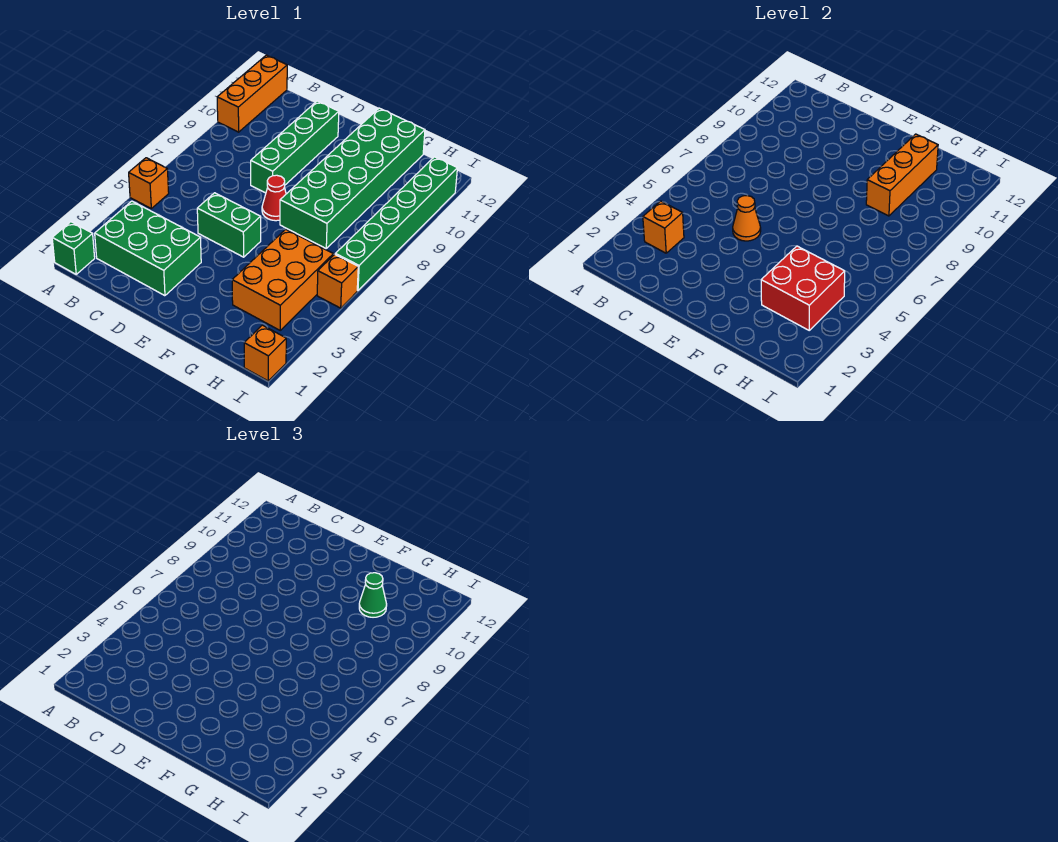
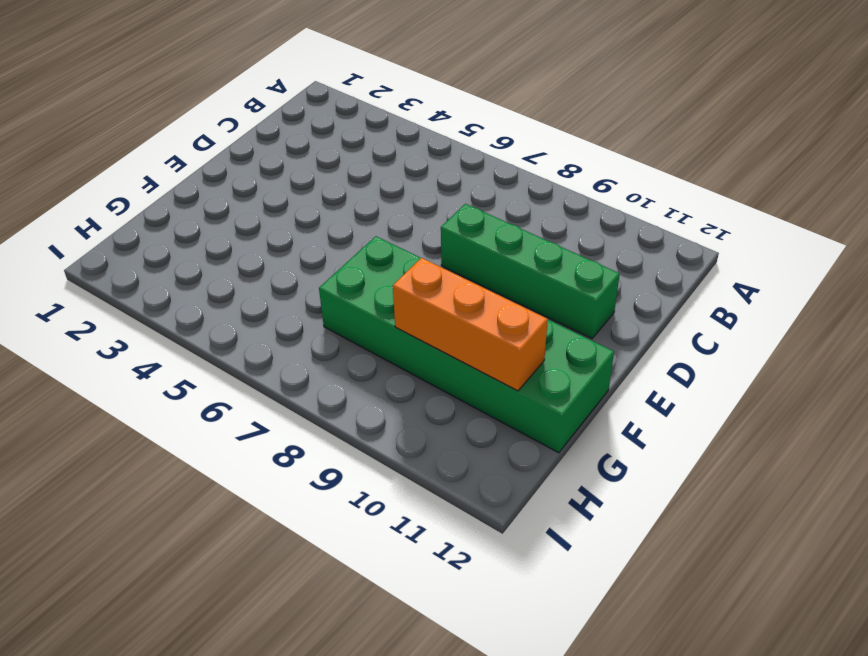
none -> green brick A1 level 1
none -> orange brick A5 level 1
none -> orange brick A10:A12 level 1

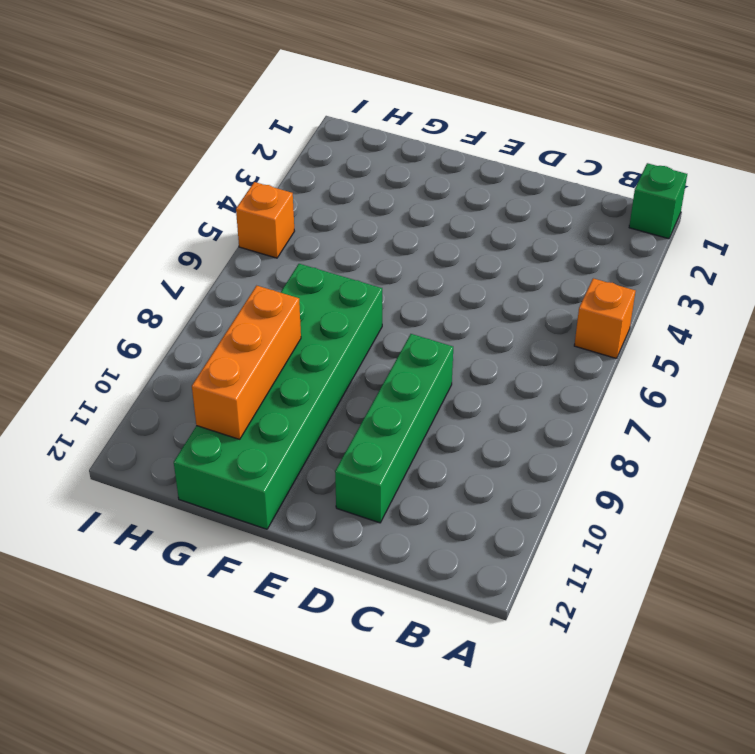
none -> orange brick A10:A12 level 1
none -> green brick B2:D3 level 1
none -> green brick D5:E5 level 1

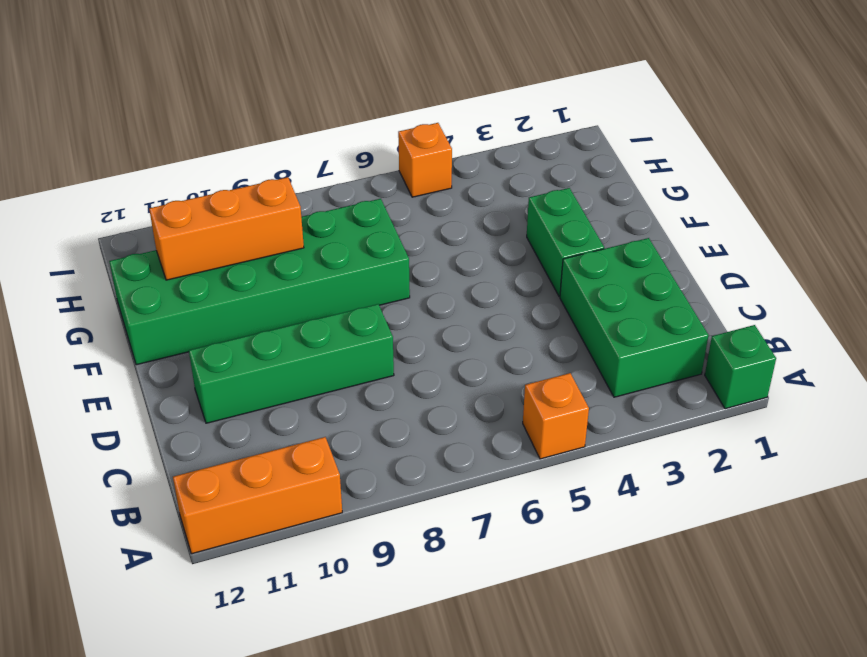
green brick E3:F3 level 1 -> green brick D5:E5 level 1
none -> red cone E7 level 1
none -> orange brick G3:H5 level 1
none -> orange brick I1 level 1

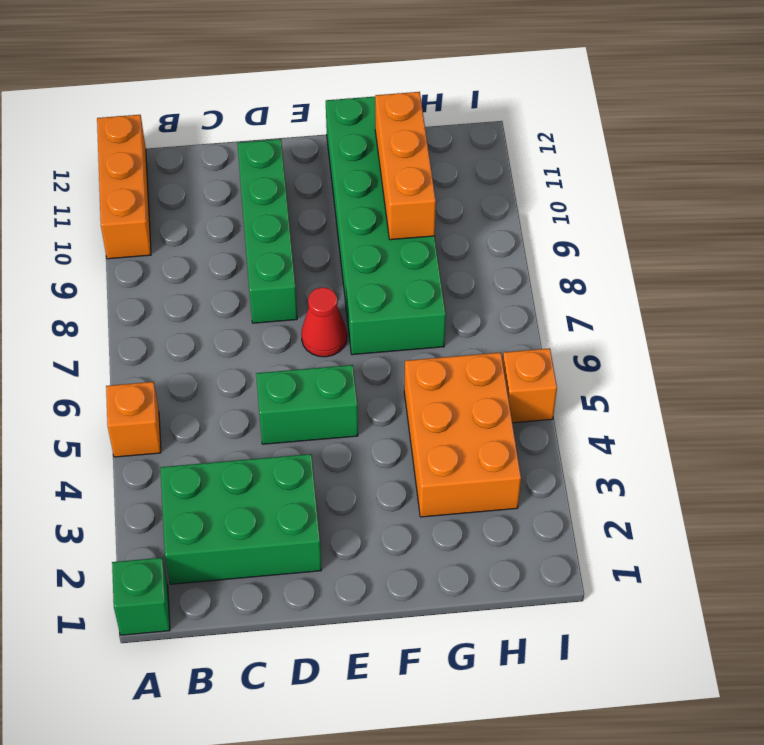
none -> orange brick I1 level 1
none -> green brick I6:I11 level 1
none -> orange brick B3 level 2

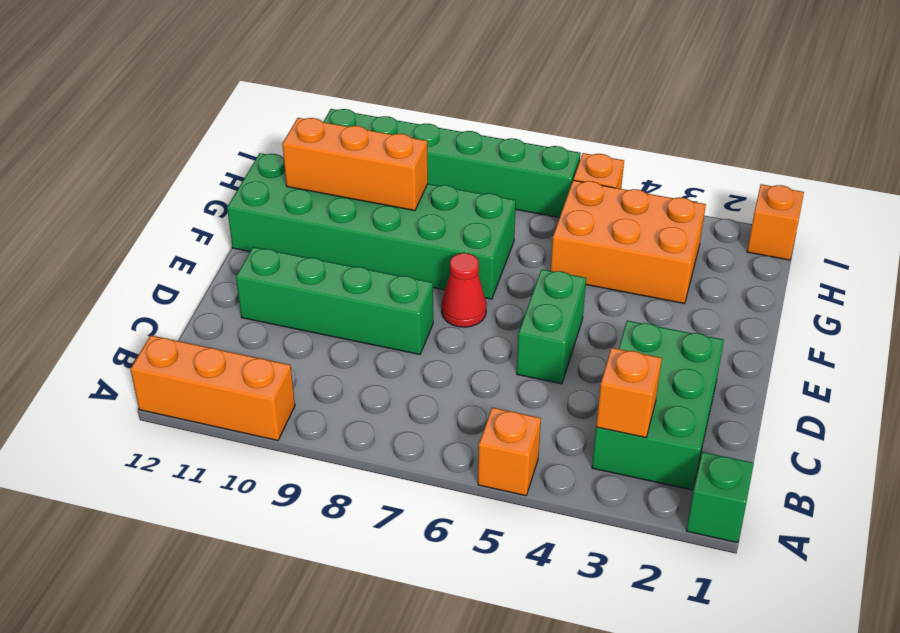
none -> orange cone D5 level 2
none -> red brick G3:H4 level 2
none -> green cone G10 level 3

